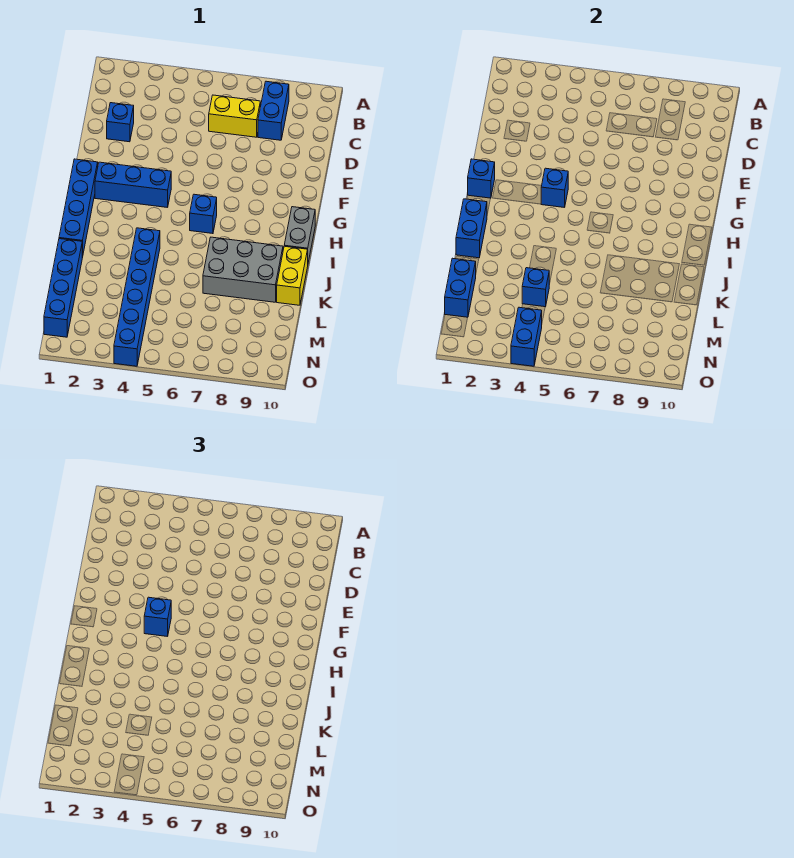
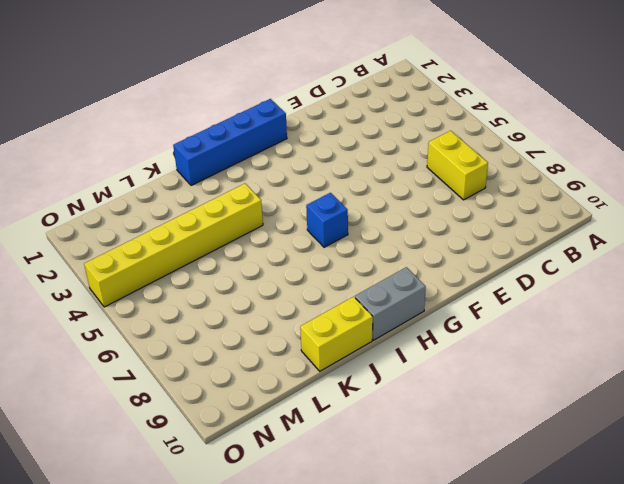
yellow brick J4:O4 level 1 -> blue brick J4:O4 level 1
none -> blue brick B8:C8 level 1
none -> blue brick D2 level 1
none -> blue brick G2:G4 level 1

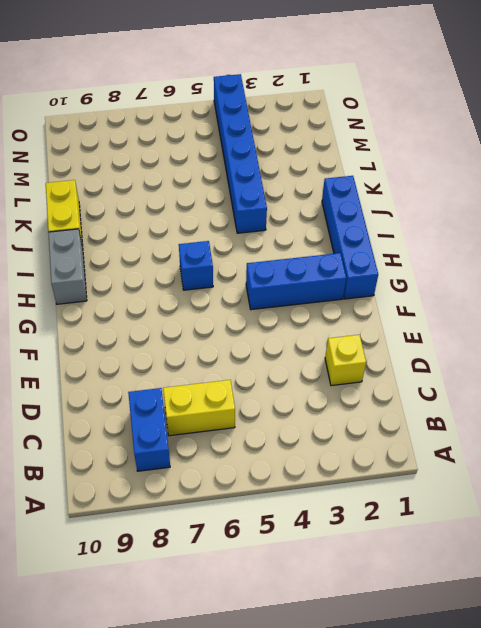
yellow brick D2 level 1 -> blue brick D2 level 1
none -> grey brick J7:K9 level 1
none -> blue brick K1:N1 level 1
none -> blue brick G1 level 2

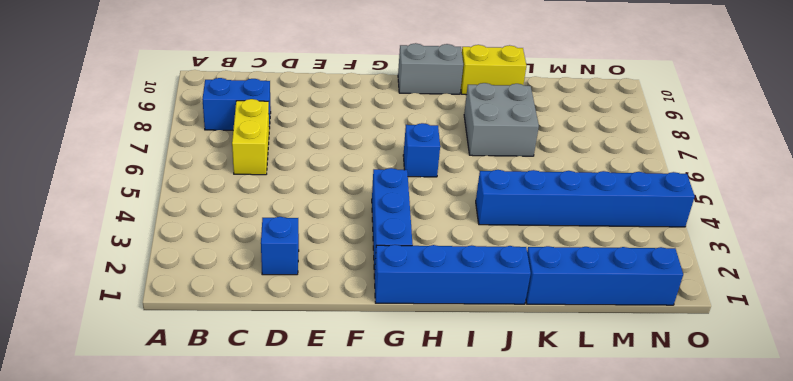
grey brick J7:K8 level 1 -> grey brick J7:K9 level 1
none -> blue brick G1 level 2
none -> blue brick G4 level 2
none -> blue brick I1:J1 level 2

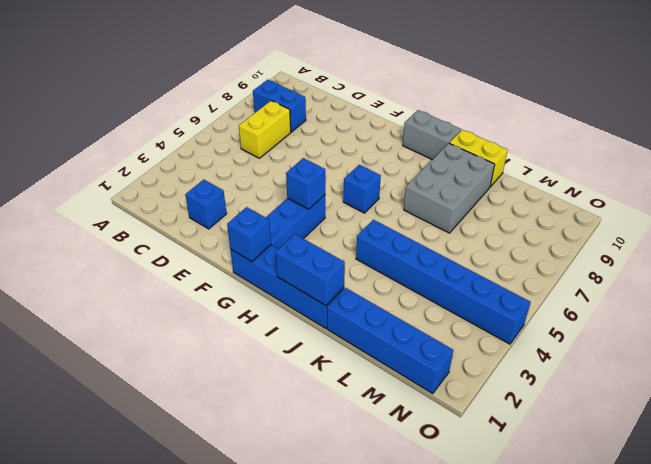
none -> blue brick L1:M1 level 2
none -> blue brick L4 level 2
none -> blue brick N4:O4 level 2

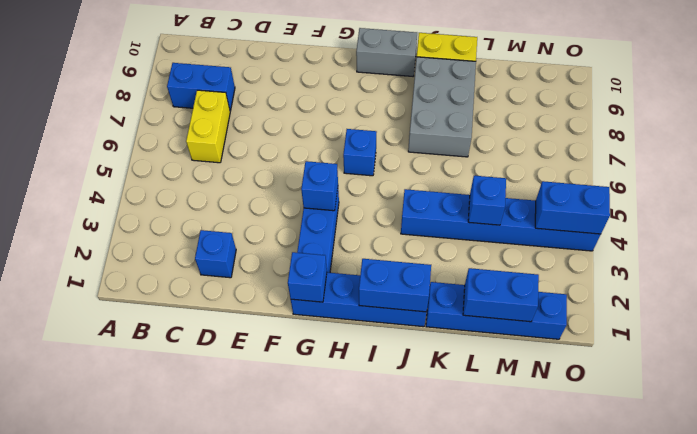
none -> blue brick G4 level 3

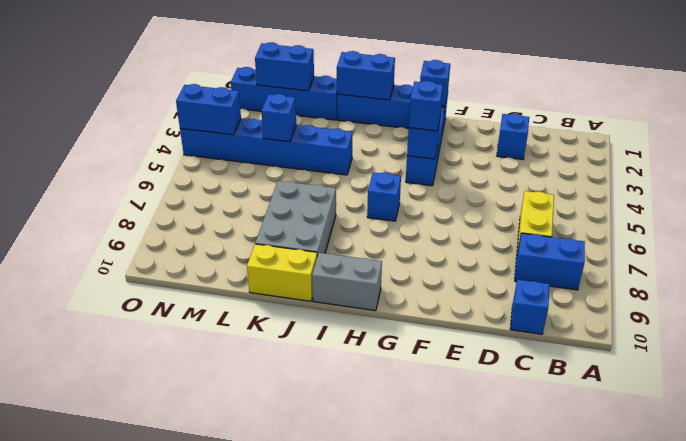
blue brick C10 level 1 -> none

